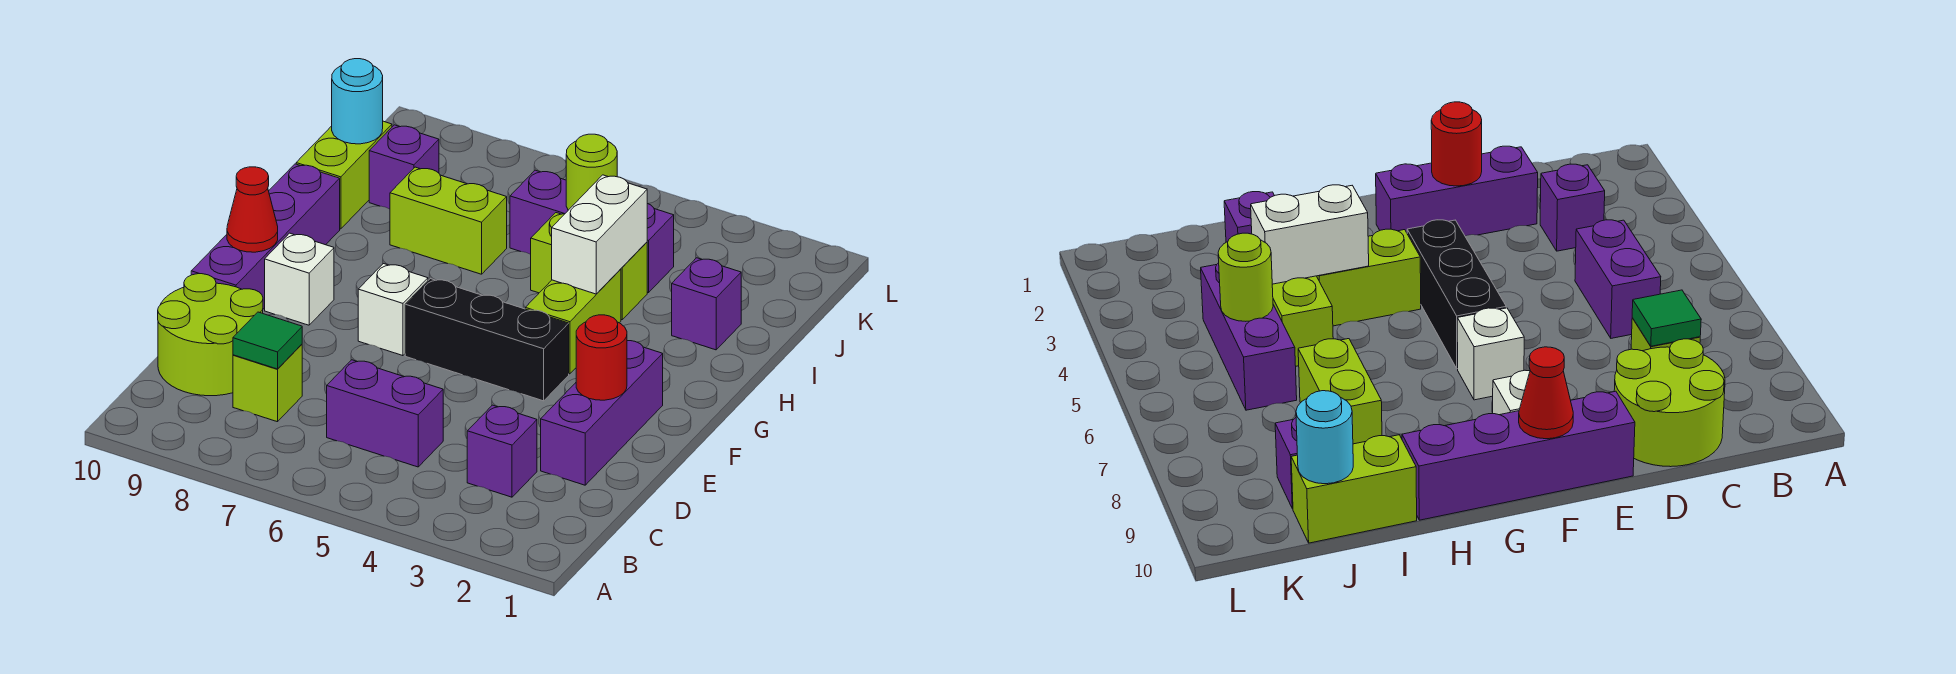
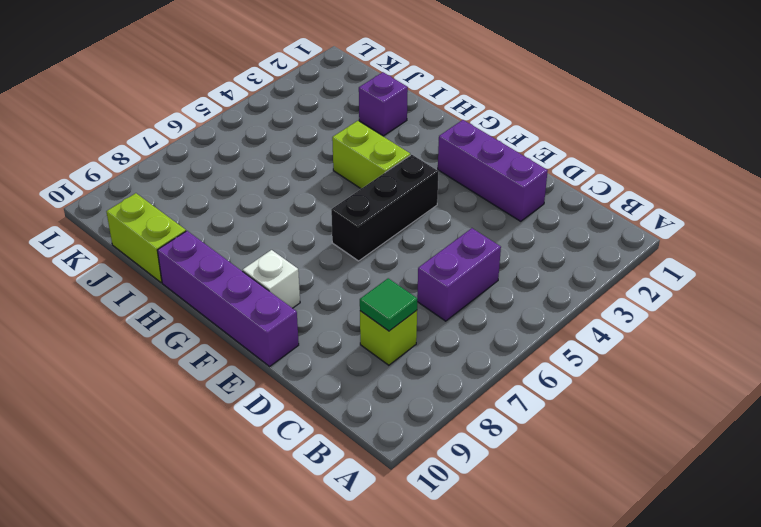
none -> purple brick C3 level 1
none -> lime round brick C9:D10 level 1
none -> white brick F7 level 1

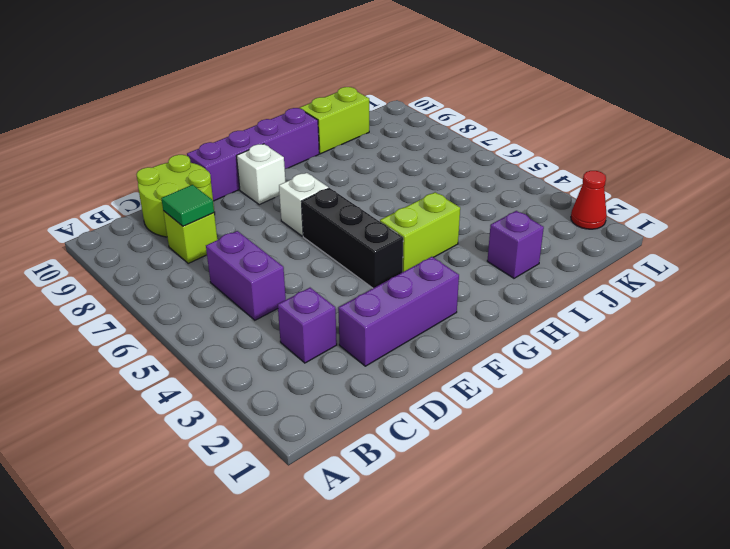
red cone L2 level 1 -> red cone F10 level 2
none -> lime brick I4:I5 level 1
none -> lime brick I7:I8 level 1
none -> purple brick J4:J6 level 1

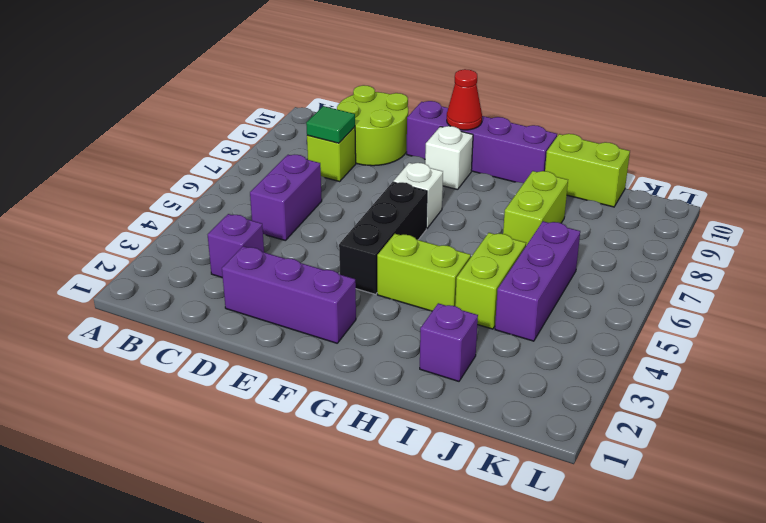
none -> purple brick J9 level 1
none -> red round brick E2 level 2
none -> white brick H4:I4 level 2

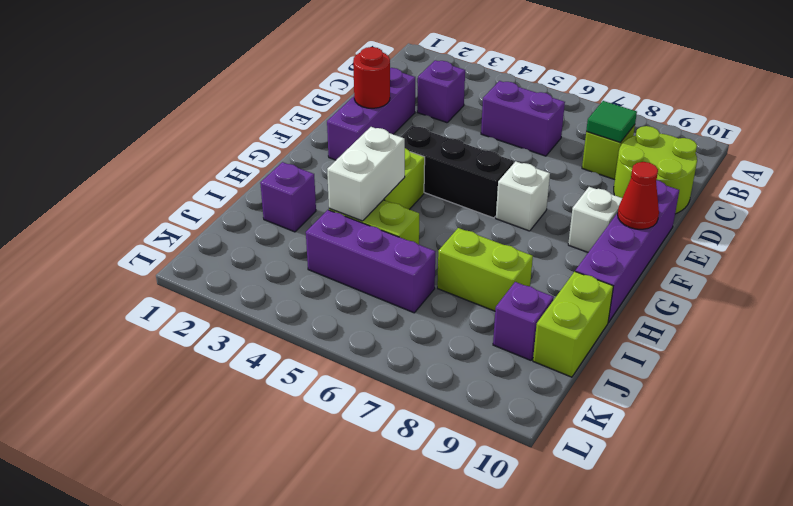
none -> lime round brick J5 level 2
none -> cyan round brick J10 level 2

